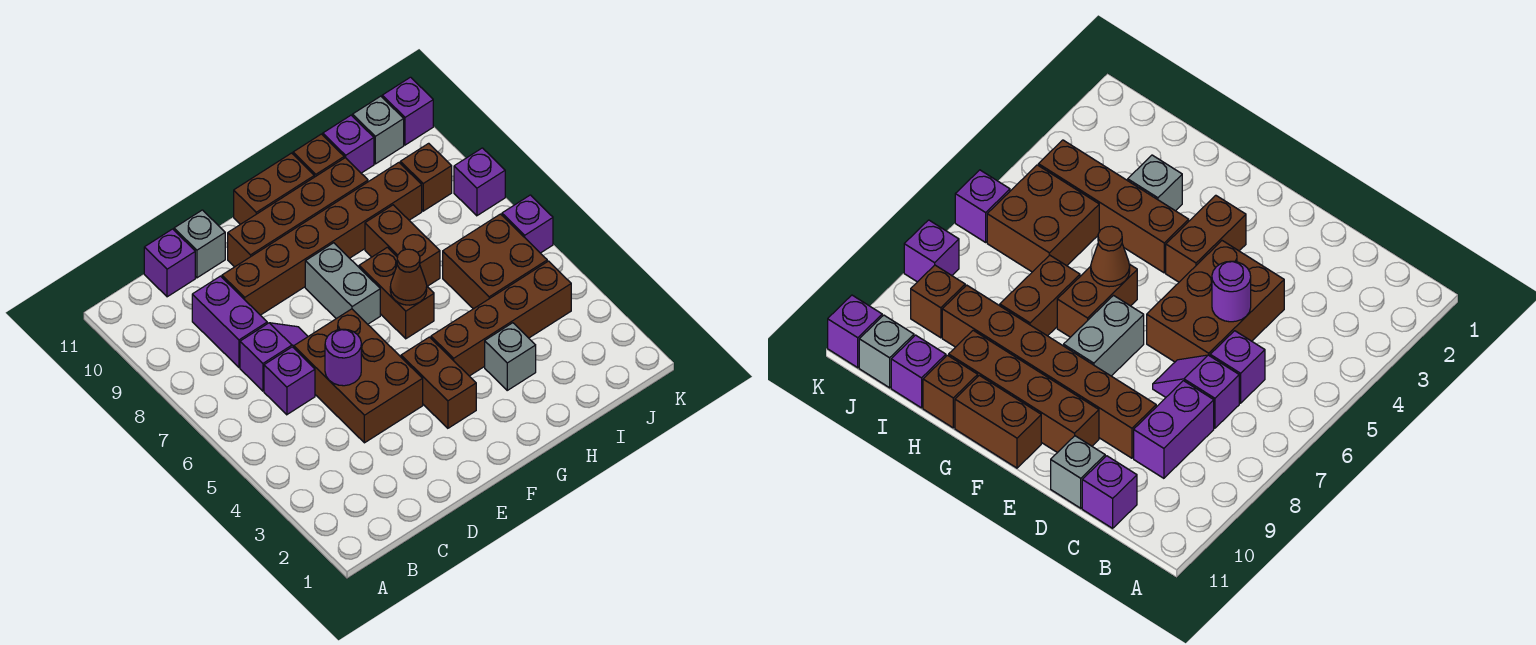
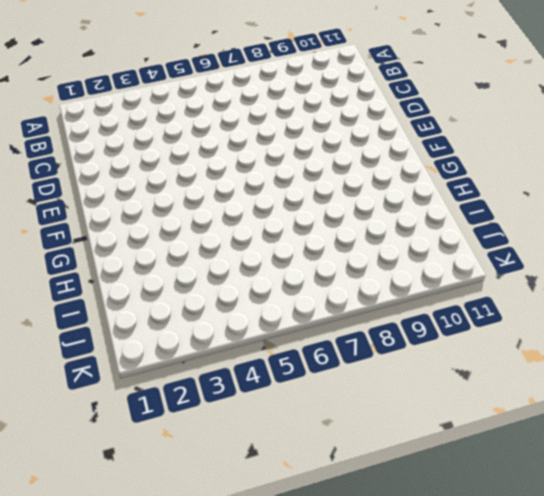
none -> purple brick C6 level 1
none -> purple slope C7:D7 level 1 top C
none -> purple brick C8:C9 level 1

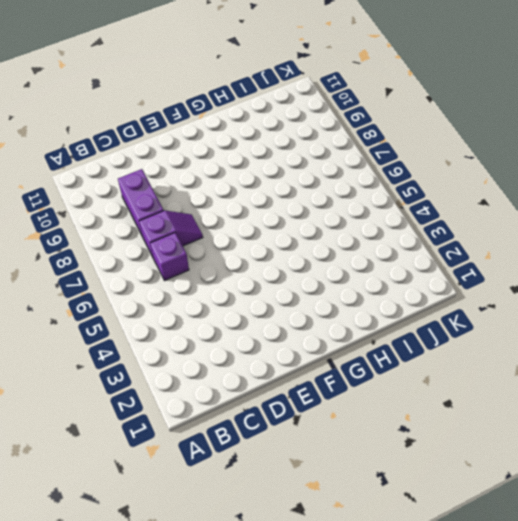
none -> purple brick C11 level 1
none -> brown brick D4:E6 level 1
none -> brown brick D9:I9 level 1

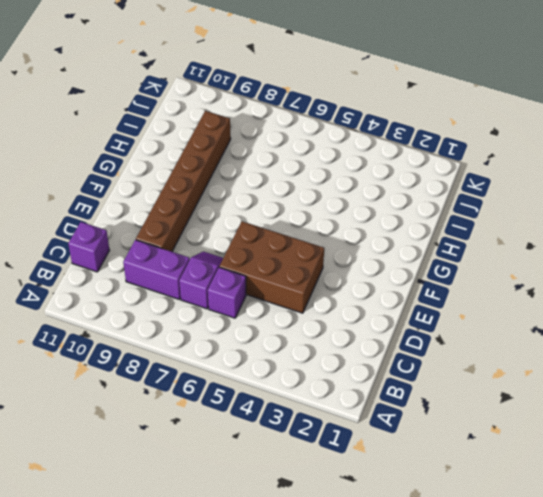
none -> grey brick D11 level 1
none -> brown brick E10:H10 level 1
none -> brown brick F3:F4 level 1

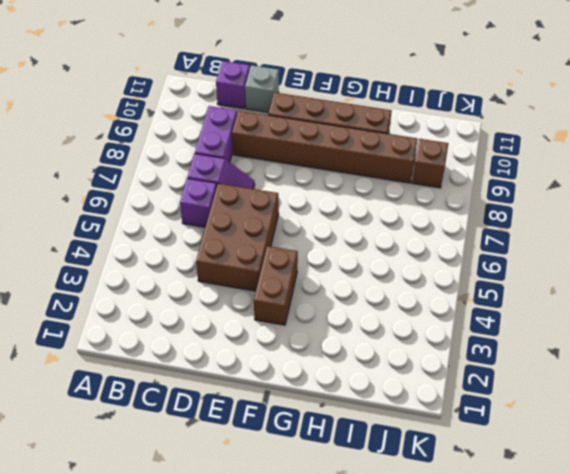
none -> grey brick F7:F8 level 1
none -> brown brick F11:G11 level 1
none -> brown brick G4:J4 level 1

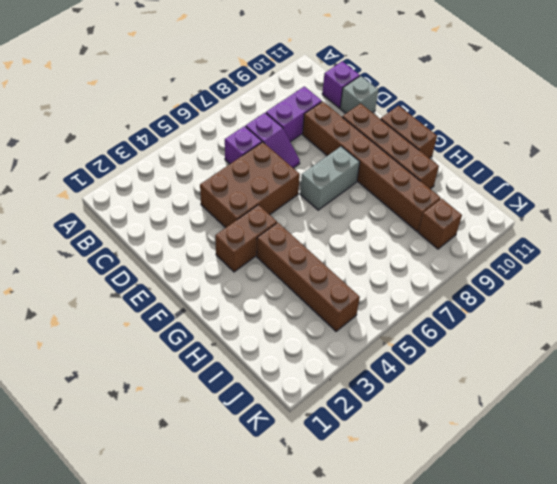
none -> brown brick G6:G7 level 1
none -> grey brick H3 level 1
none -> brown brick H7:H8 level 1

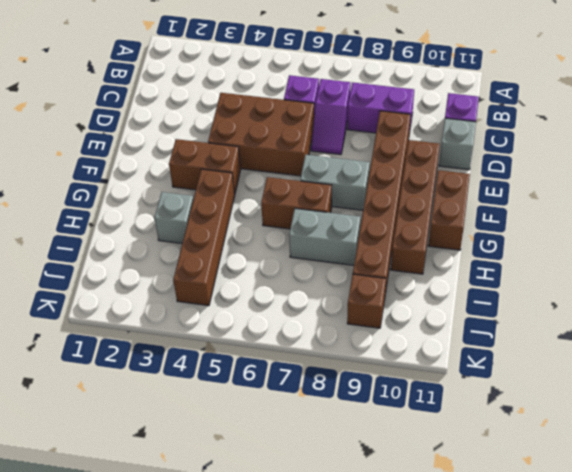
grey brick H7:H8 level 1 -> brown brick H7:H8 level 1
none -> brown brick H11 level 1
none -> brown brick I5:J6 level 1
none -> purple brick I11 level 1

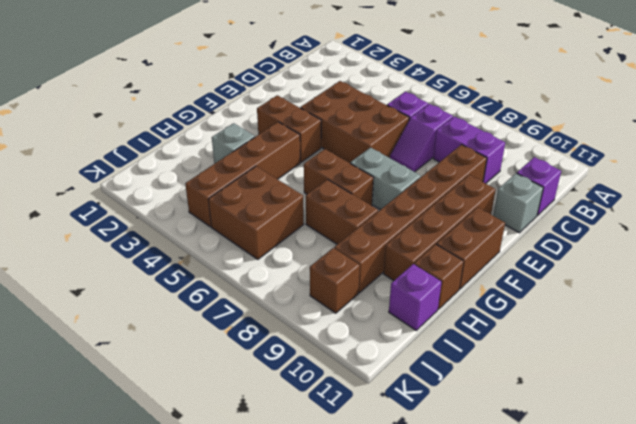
none -> grey brick J11 level 1
none -> purple brick K6 level 1
none -> purple brick K8 level 1

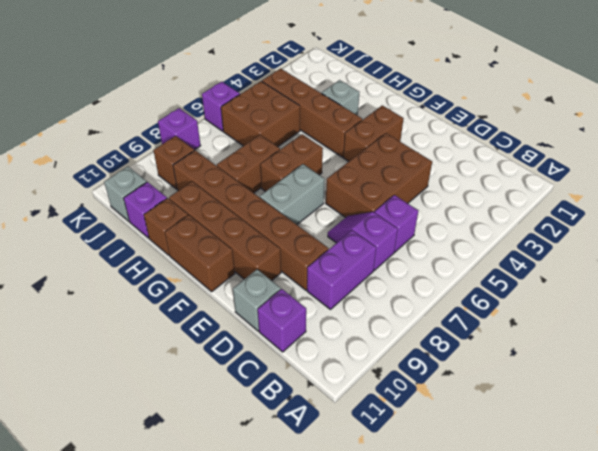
none -> purple brick K11 level 1
none -> purple round brick D5 level 2
none -> brown cone G6 level 2

